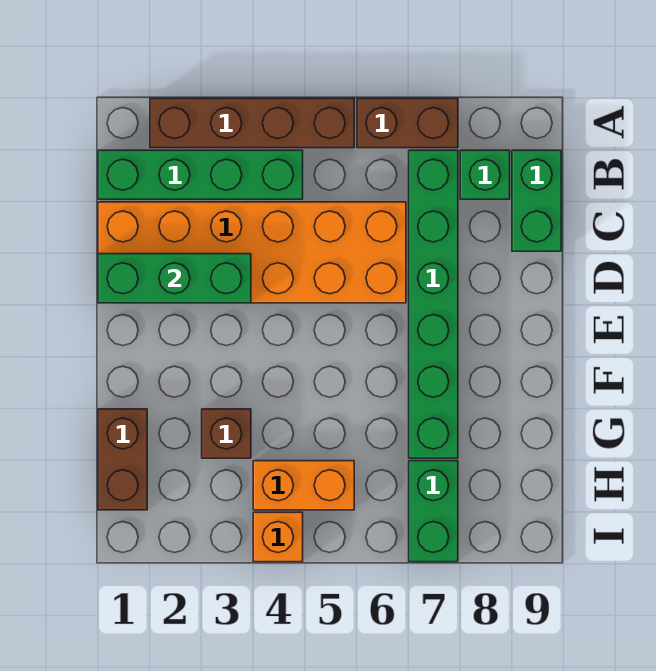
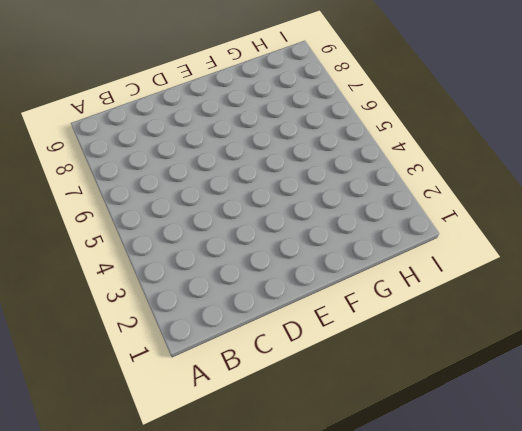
none -> brown brick A2:A5 level 1
none -> brown brick A6:A7 level 1
none -> green brick B1:B4 level 1

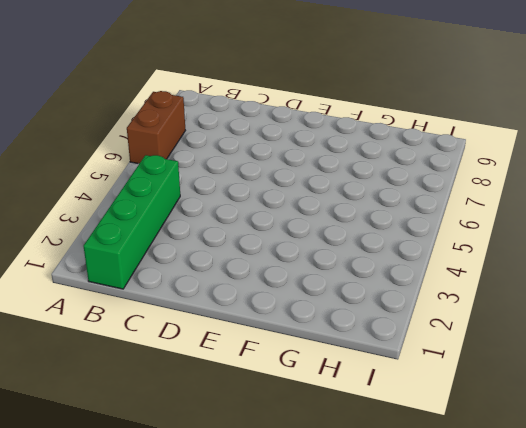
none -> brown brick A2:A5 level 1
none -> green brick B7:G7 level 1
none -> green brick B8 level 1

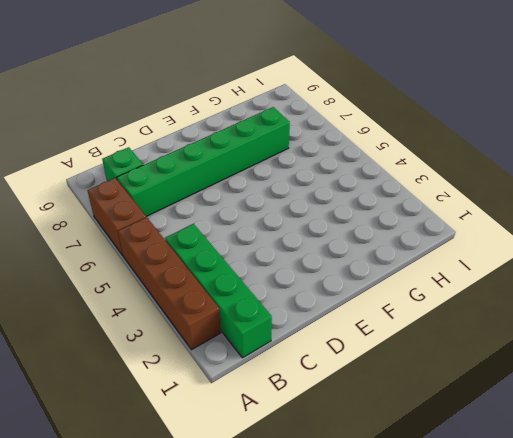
none -> green brick B9:C9 level 1
none -> orange brick C1:D6 level 1
none -> brown brick G1:H1 level 1

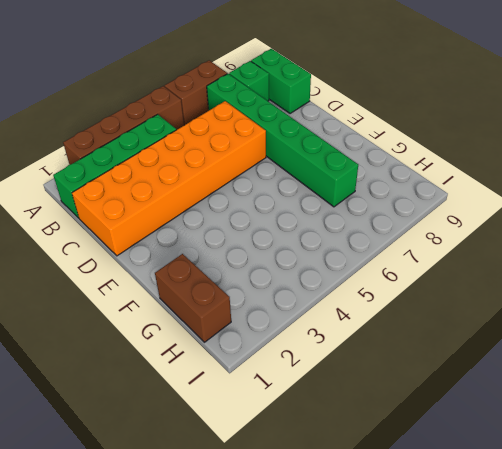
none -> brown brick G3 level 1
none -> orange brick H4:H5 level 1
none -> green brick H7:I7 level 1

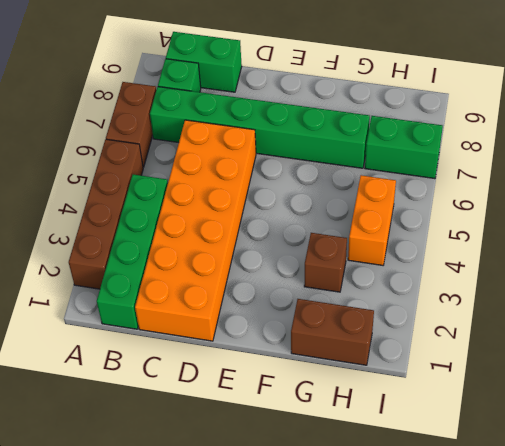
none -> orange brick I4 level 1
none -> green brick D1:D3 level 2

